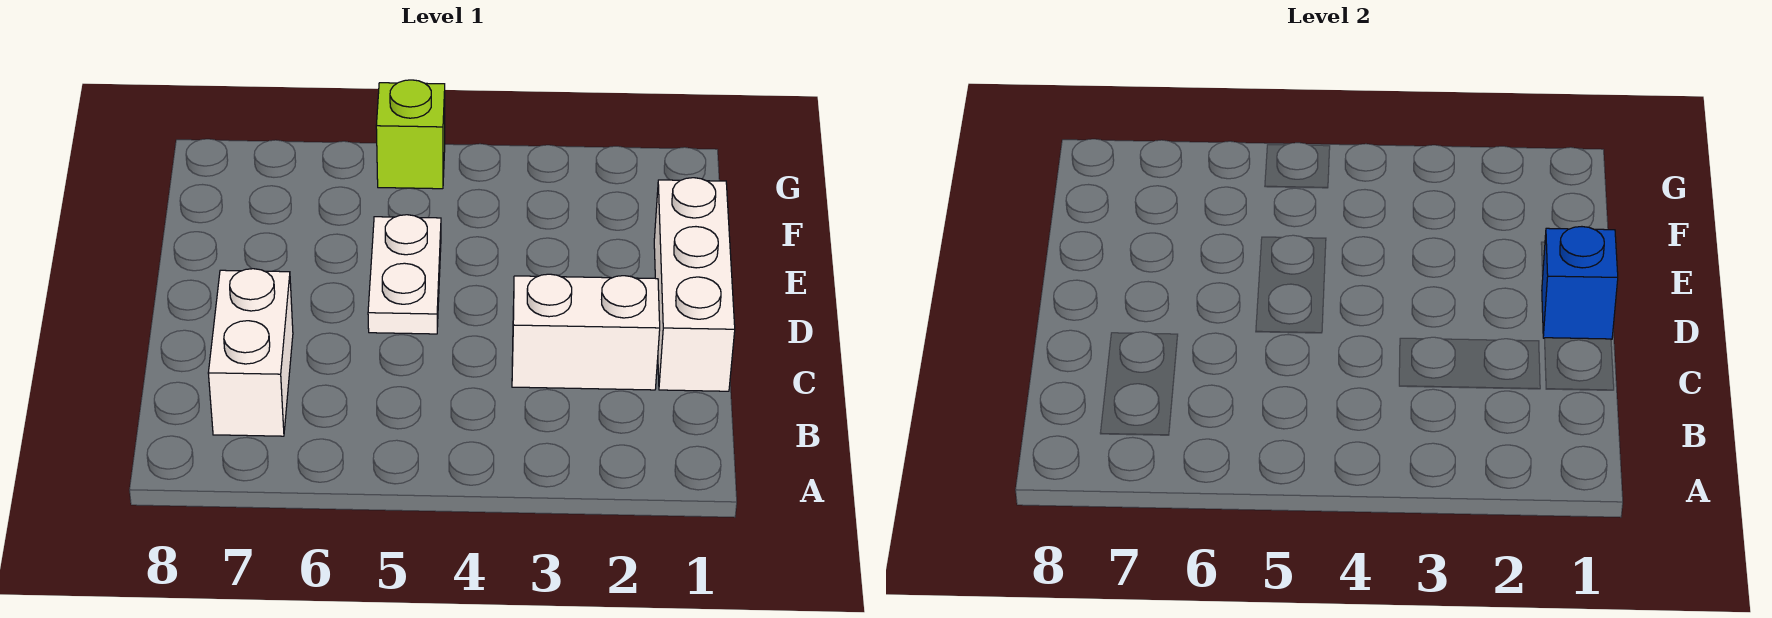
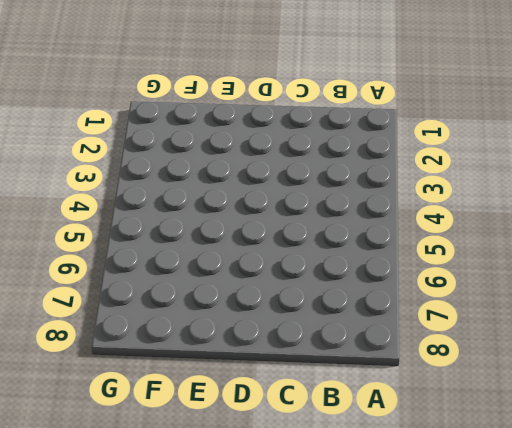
none -> white brick B7:C7 level 1
none -> white brick C1:E1 level 1

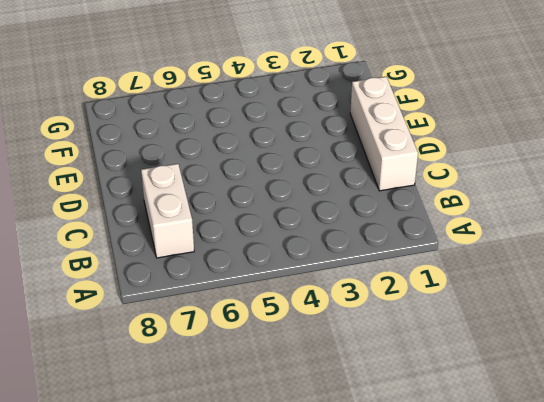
none -> white brick C2:C3 level 1
none -> white plate D5:E5 level 1

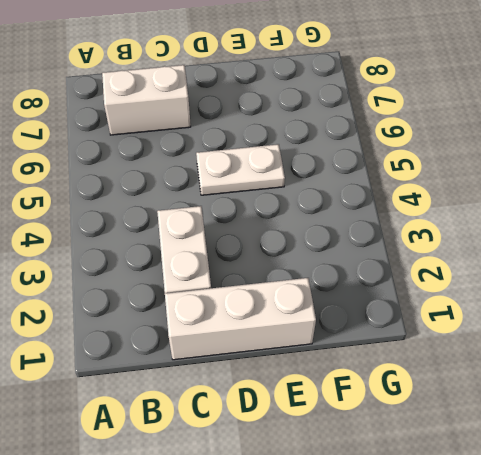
none -> lime brick G5 level 1
none -> blue brick D1 level 2

